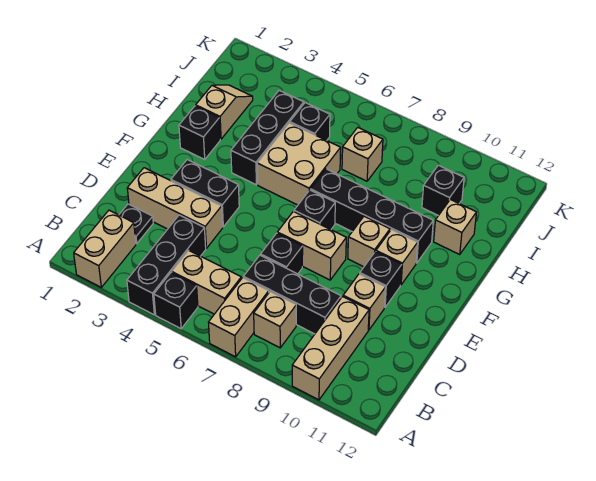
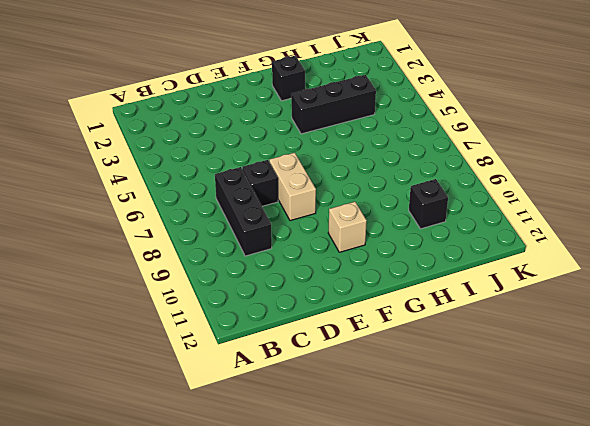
none -> tan brick A2:B2 level 1
none -> black brick A4:C4 level 1
none -> black brick A5 level 1

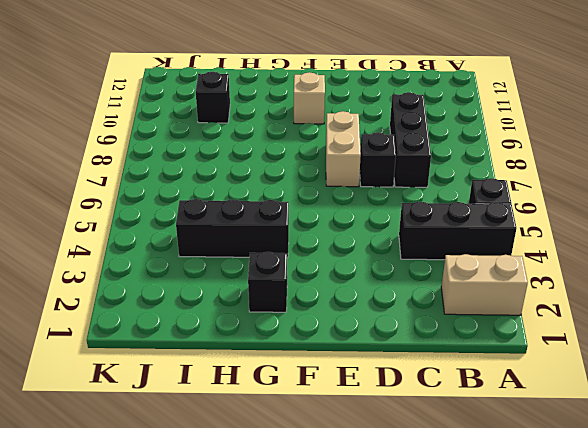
none -> tan brick A7:B7 level 1
none -> tan brick A10:C10 level 1
none -> tan brick B5:B6 level 1

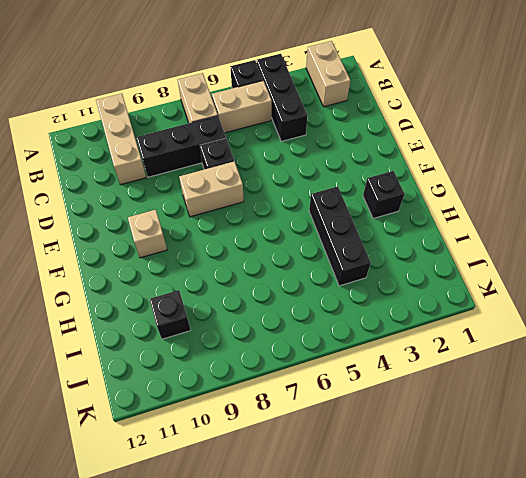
none -> tan brick B8 level 1
none -> black plate C2 level 1
none -> tan brick D2:D4 level 1

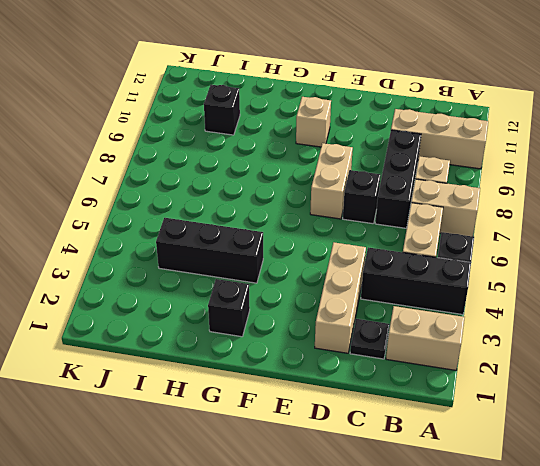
none -> tan brick D10 level 1
none -> black brick E3:E4 level 1
none -> black brick E10 level 1

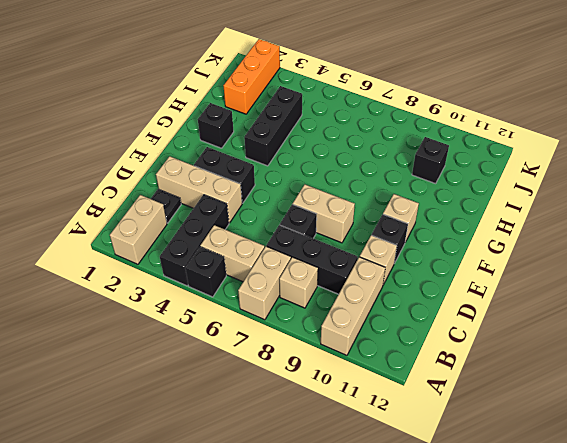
orange brick I2:K2 level 1 -> tan slope H2:I2 level 1 top H
none -> black brick F7 level 1
none -> tan brick F9 level 1
none -> tan brick G5:H6 level 1

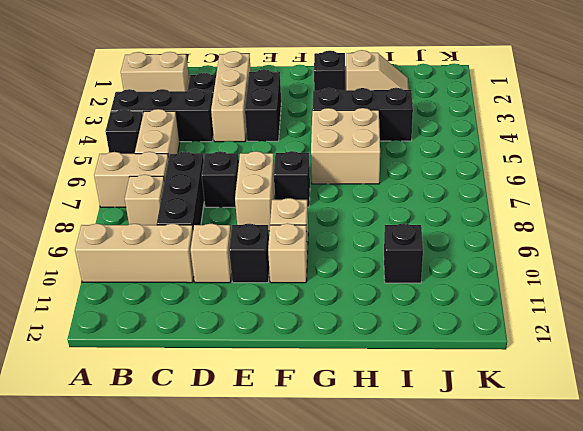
none -> black brick G7:G10 level 1
none -> tan brick H11 level 1
none -> black brick I5 level 1

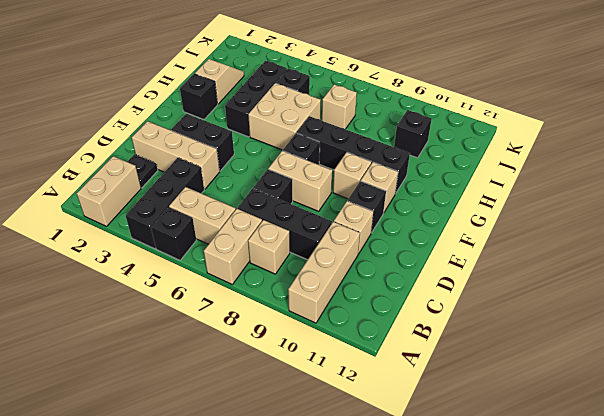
none -> tan brick H11 level 1

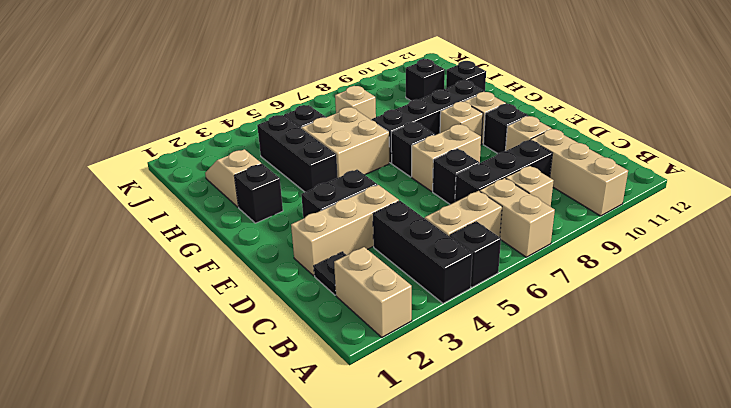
black brick H11 level 1 -> tan brick H11 level 1

